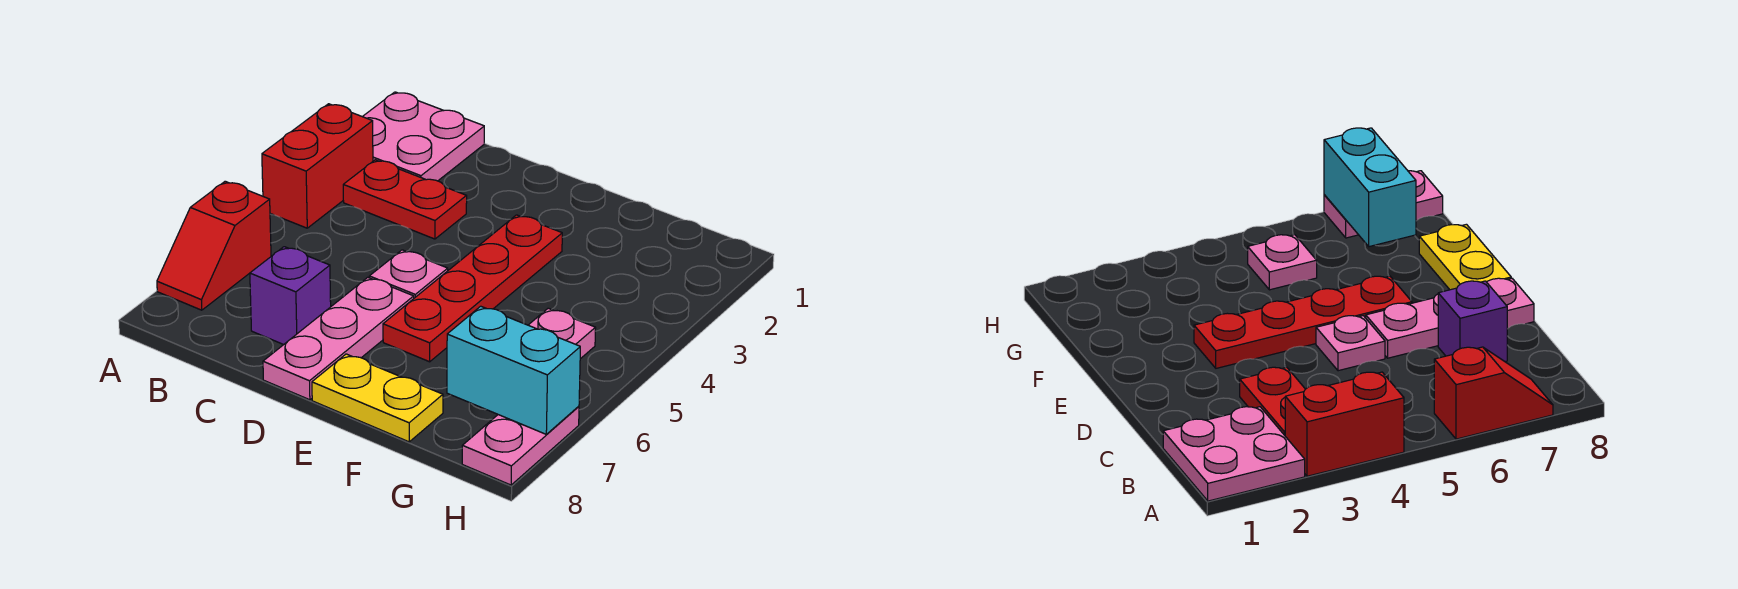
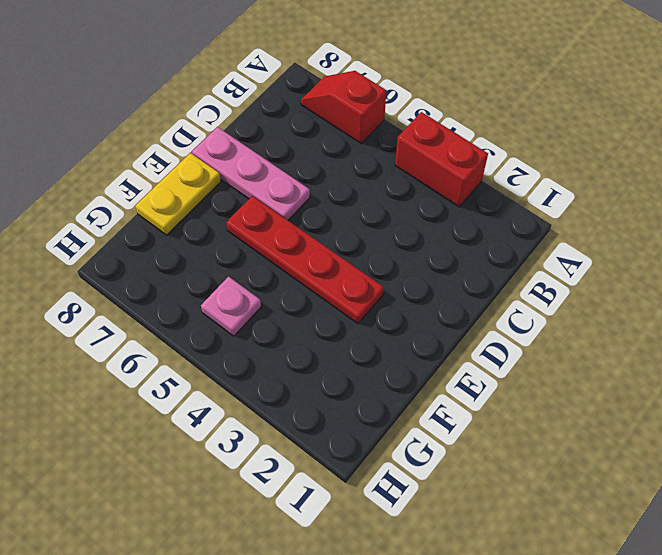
none -> pink plate A1:B2 level 1
none -> red plate B3:C3 level 1
none -> purple brick C7 level 1

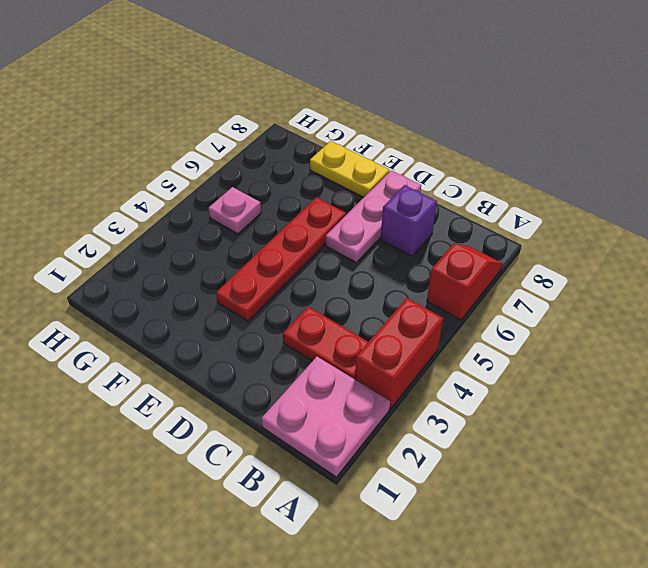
none -> pink plate D5 level 1
none -> pink plate H7:H8 level 1
none -> cyan brick G7:H7 level 2

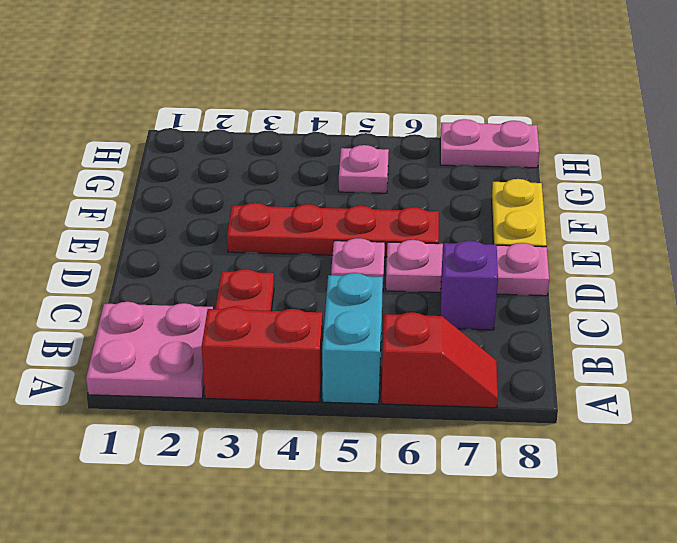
cyan brick A5:B5 level 1 -> cyan brick G7:H7 level 2

